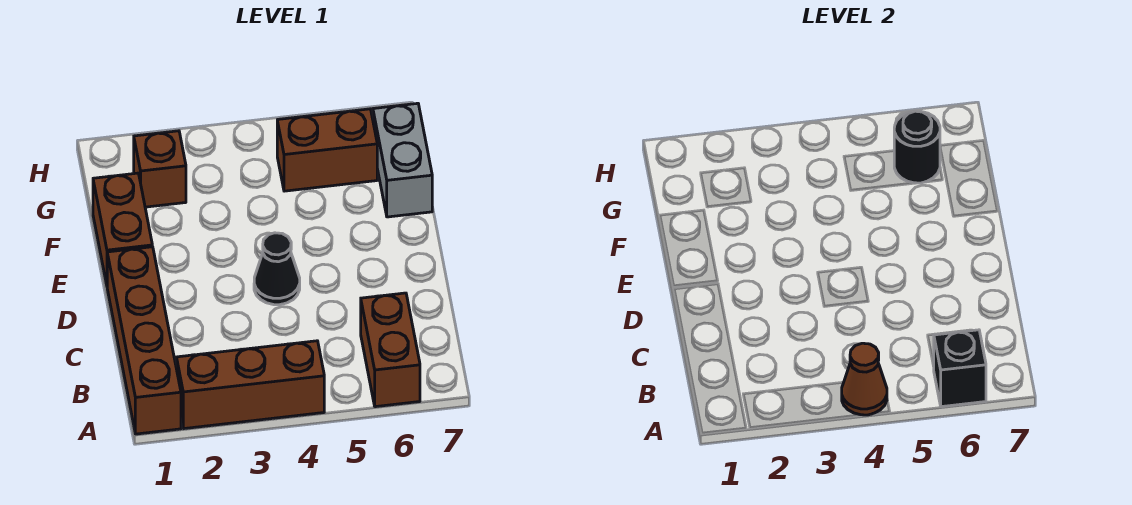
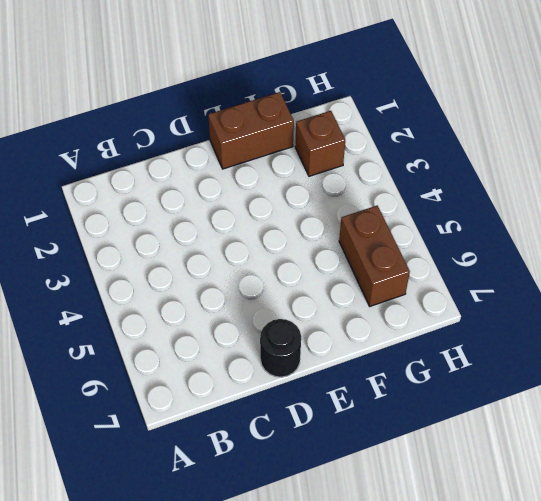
black round brick D7 level 1 -> black round brick G6 level 2
none -> brown brick A1:D1 level 1
none -> brown brick A2:A4 level 1

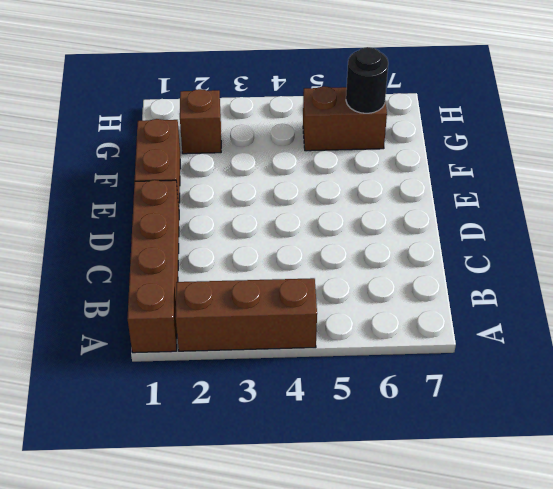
none -> brown brick A6:B6 level 1
none -> black cone D4 level 1

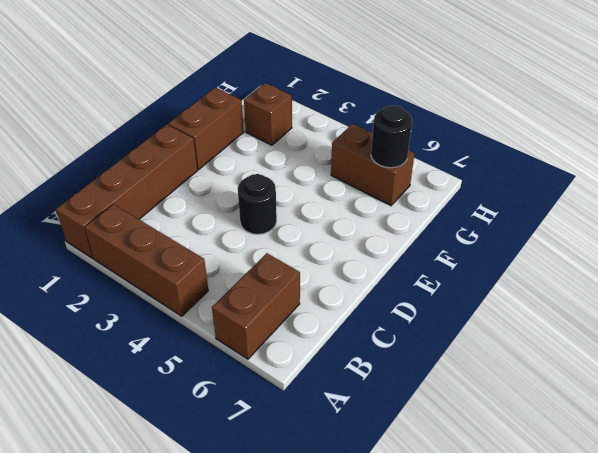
black round brick D4 level 1 -> black cone D4 level 1
none -> grey brick F7:G7 level 1
none -> brown cone A4 level 2

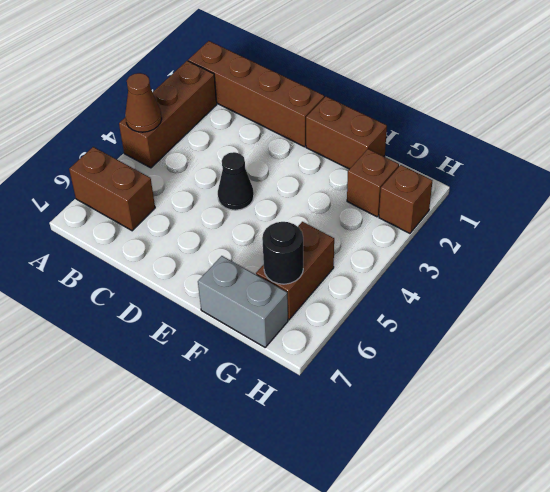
brown brick H2 level 1 -> none
none -> black brick A6 level 2

